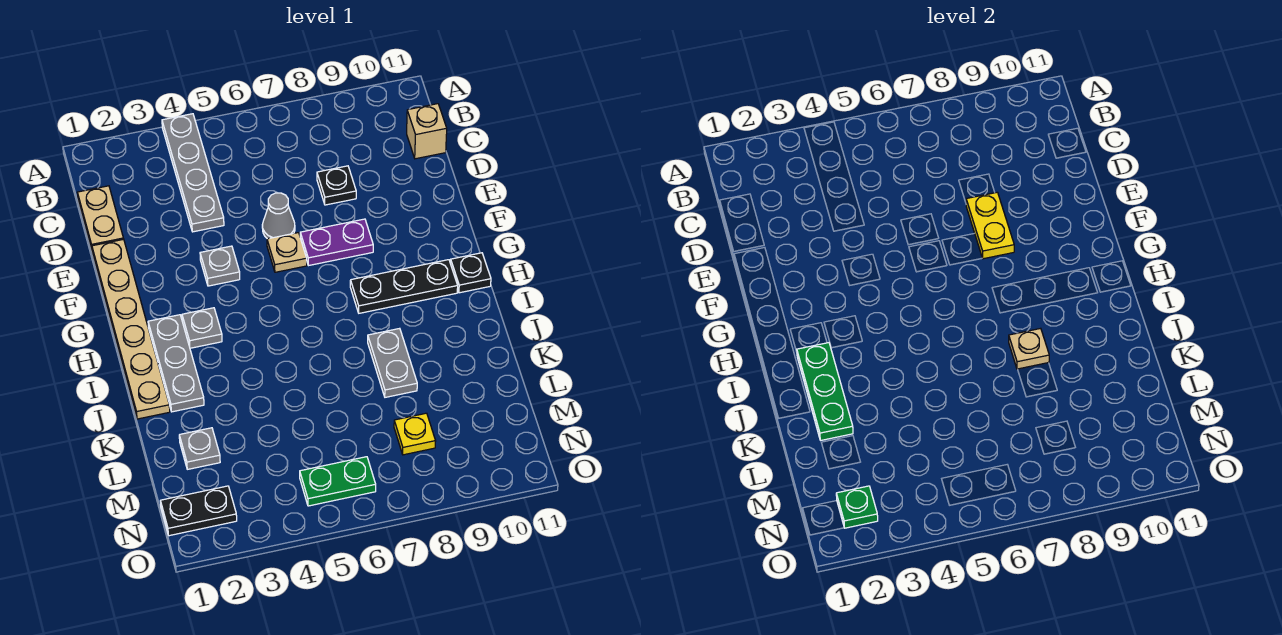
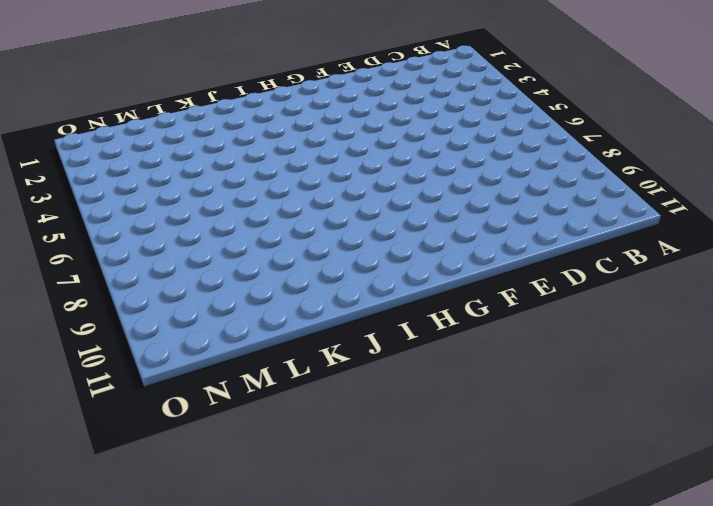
none -> grey plate A4:D4 level 1
none -> tan plate C1:D1 level 1
none -> tan brick C11 level 1

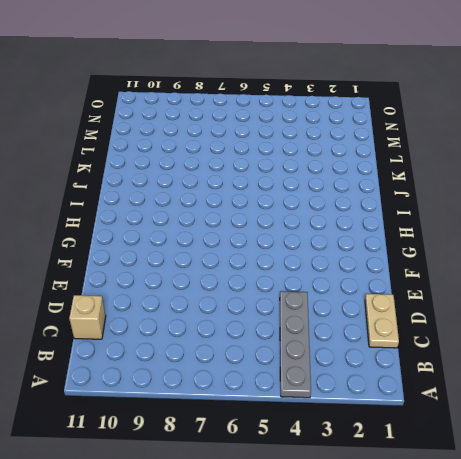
none -> black plate D8 level 1
none -> tan plate E1:J1 level 1
none -> grey cone E6 level 1

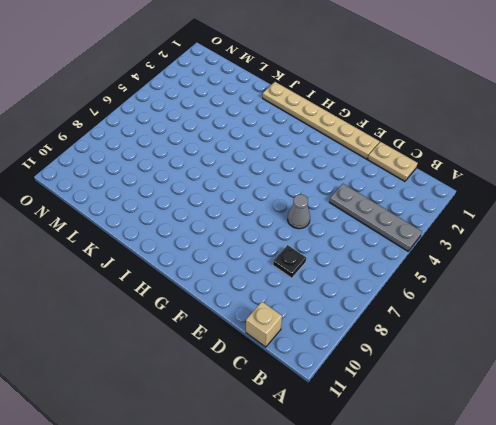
none -> grey plate F4 level 1
none -> tan plate F6 level 1
none -> purple plate F7:F8 level 1

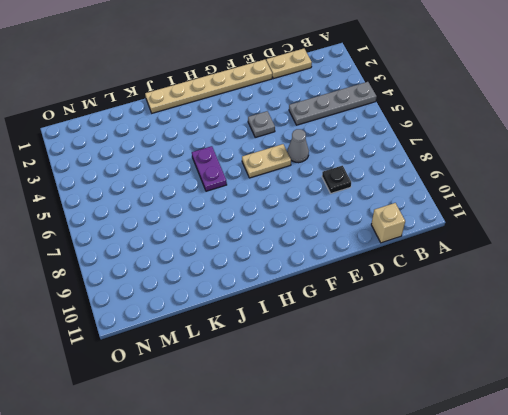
tan plate F6:G6 level 1 -> tan plate F6 level 1
purple plate I5:I6 level 1 -> purple plate F7:F8 level 1
none -> grey plate H2:J2 level 1
none -> grey plate H3 level 1
none -> black plate H8:H10 level 1

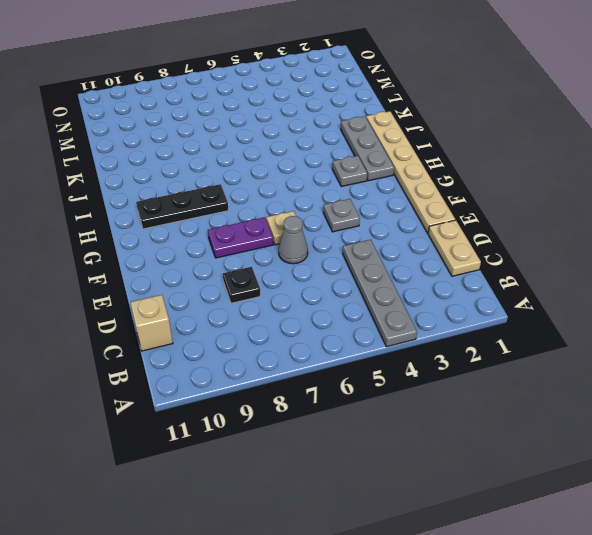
none -> black plate H11 level 1
none -> grey plate J8:K8 level 1
none -> grey plate L2 level 1

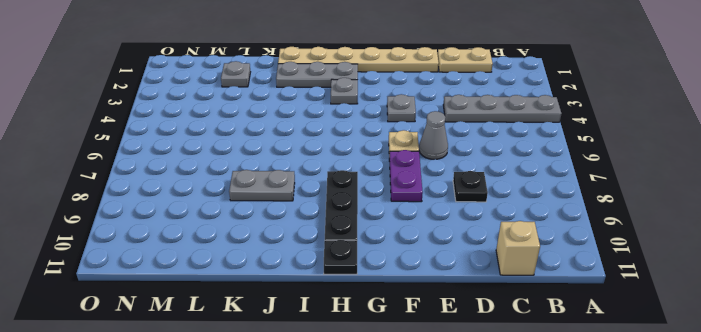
none -> yellow plate M8 level 1
none -> black plate N1:N2 level 1
none -> green plate N5:N6 level 1

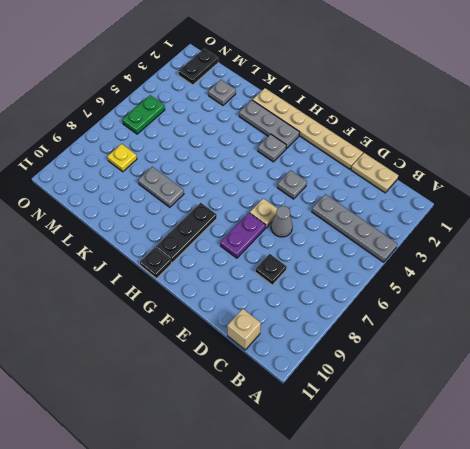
none -> yellow plate E8:F8 level 2
none -> green plate I2:K2 level 2
none -> tan plate J8 level 2

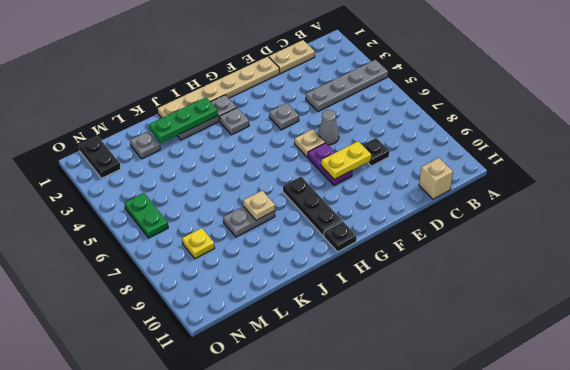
none -> green plate N2 level 2

